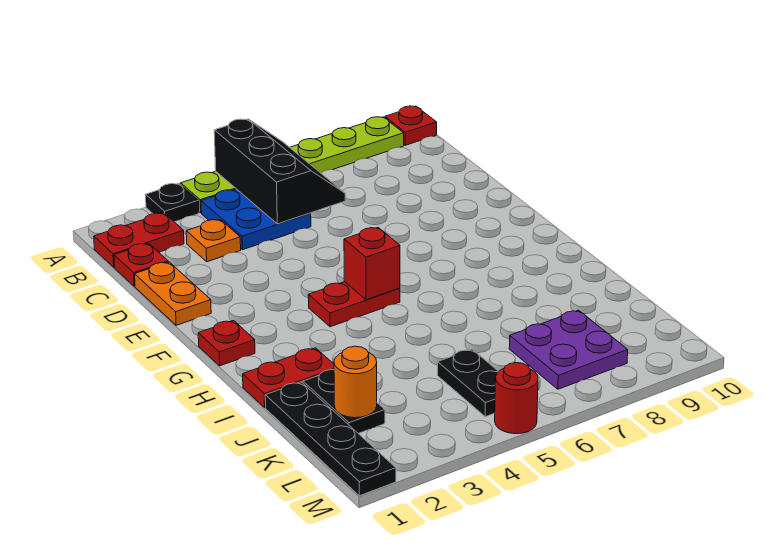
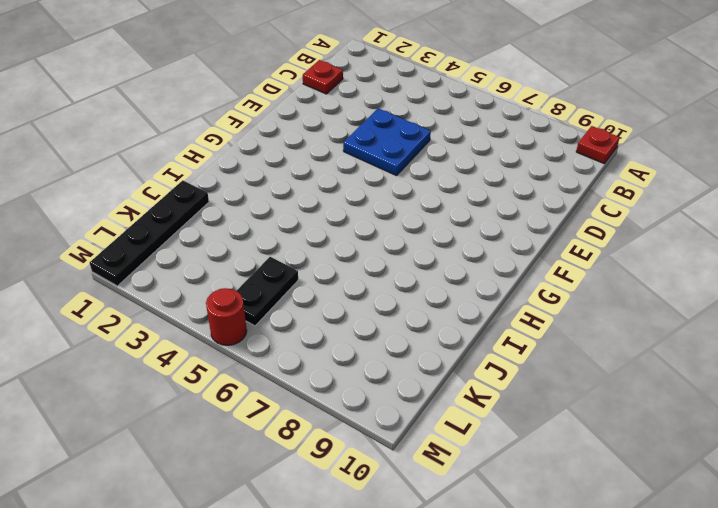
blue plate D4:E5 level 1 -> blue plate B4:C5 level 1
none -> black plate A3 level 1
none -> lime plate A4:A9 level 1
none -> red plate B1:B2 level 1

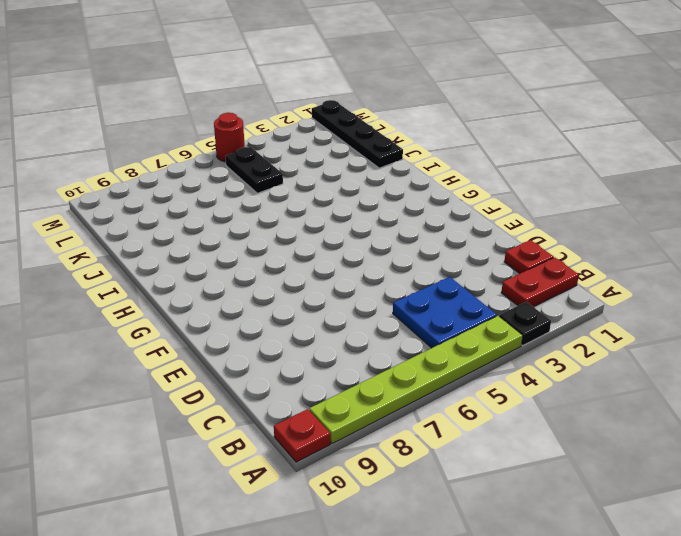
none -> orange plate C3 level 1
none -> orange plate D1:E1 level 1
none -> red plate G1 level 1

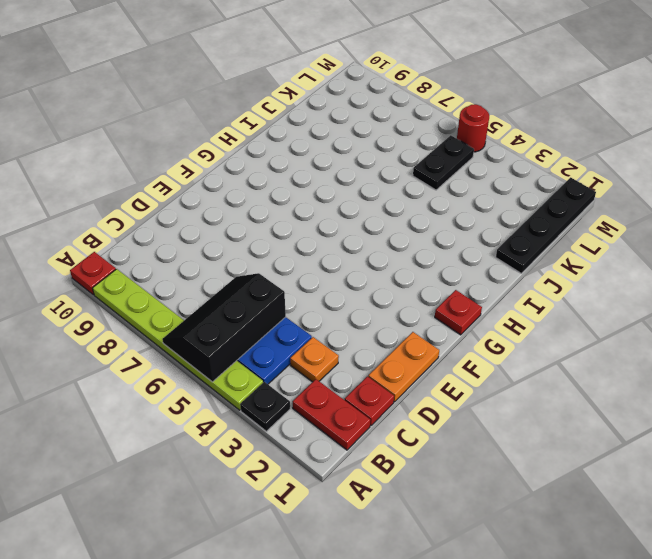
none -> red plate G4:G5 level 1
none -> red plate I1:I2 level 1
none -> black plate J2:K2 level 1

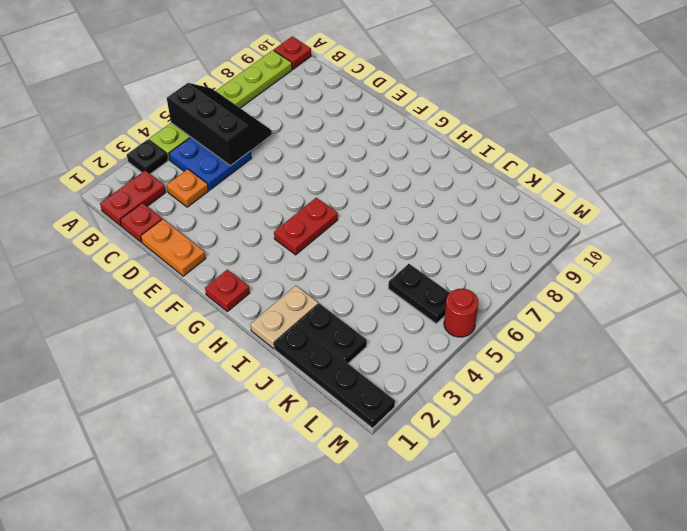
tan plate I1:I2 level 1 -> red plate I1:I2 level 1
none -> purple plate K7:L8 level 1
none -> red brick G5 level 2
none -> orange round brick K2 level 2

